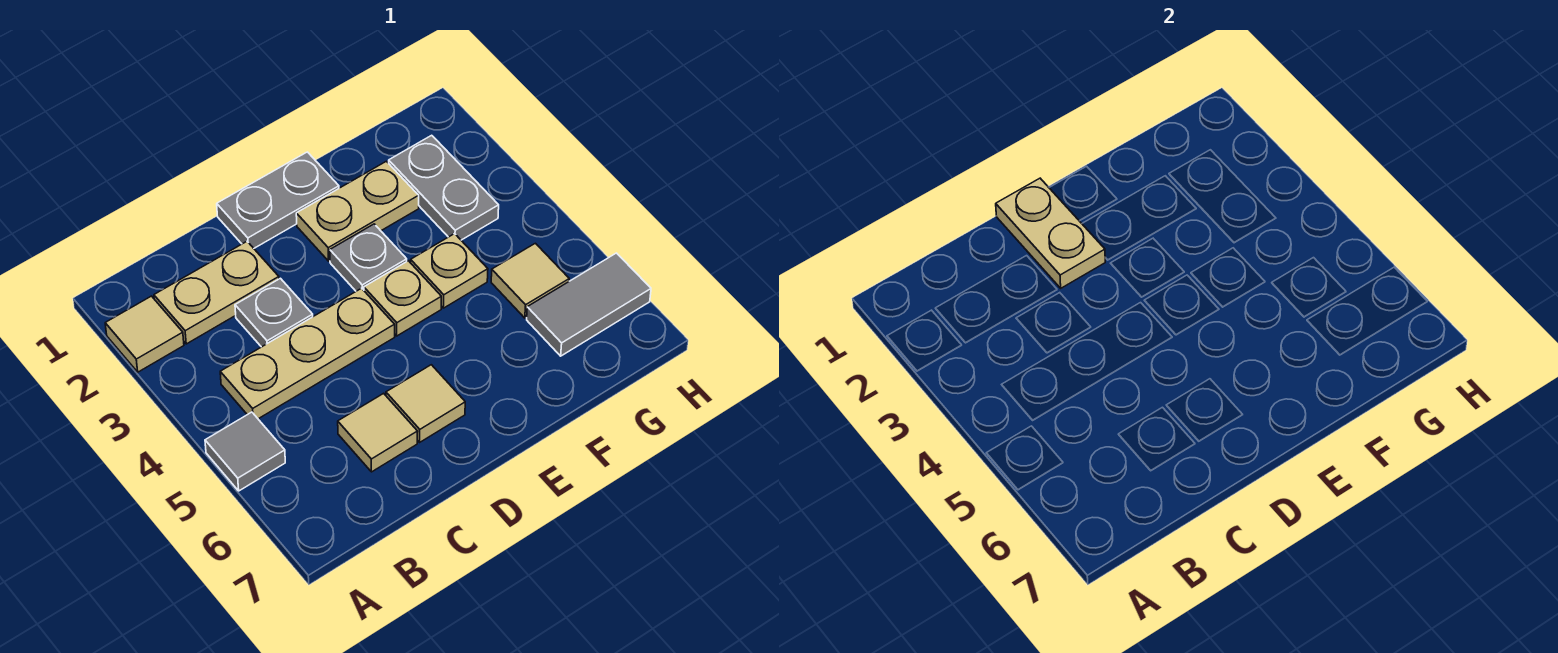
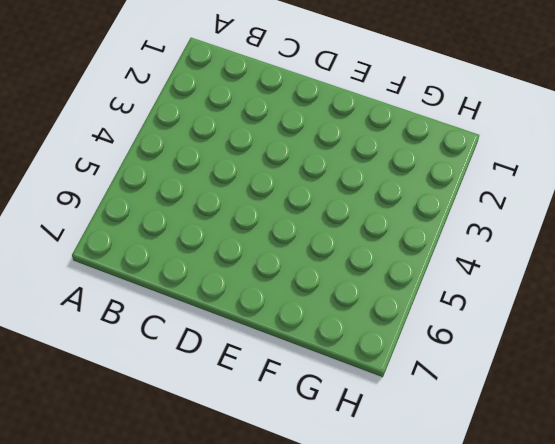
none -> tan tile A2 level 1
none -> grey tile A5 level 1
none -> tan plate B2:C2 level 1

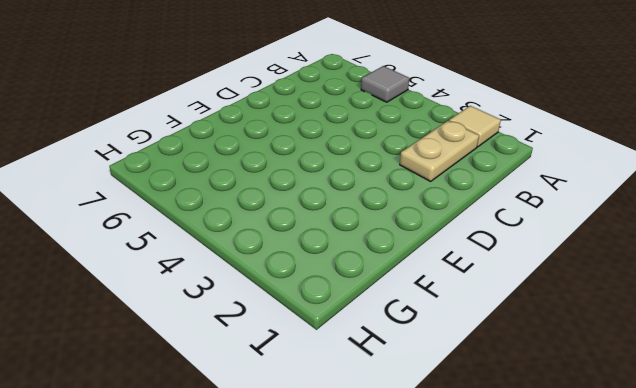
none -> tan plate B4:D4 level 1
none -> grey plate C3 level 1
none -> tan tile C6 level 1

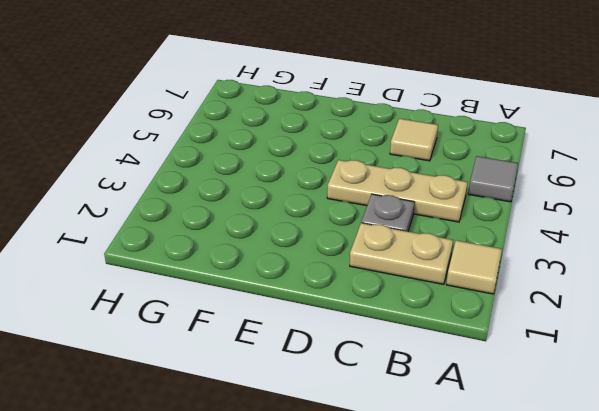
none -> grey plate D1:E1 level 1
none -> tan tile D6 level 1
none -> tan plate E2:F2 level 1

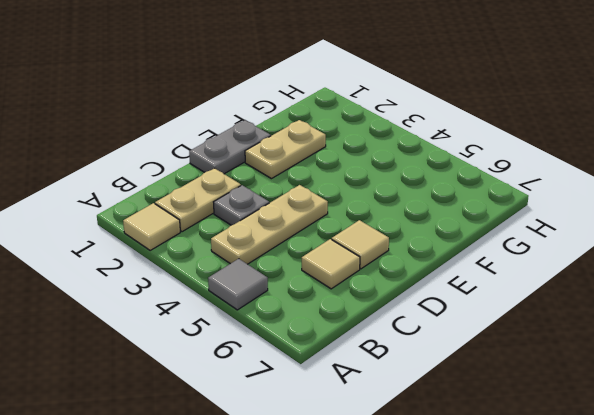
none -> grey plate E3 level 1
none -> tan plate E4 level 1
none -> tan plate F4 level 1

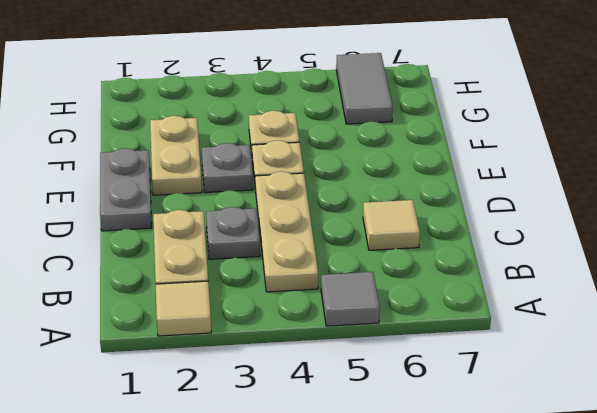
none -> tan tile D6 level 1
none -> grey plate G2:G3 level 1
none -> tan tile G5 level 1

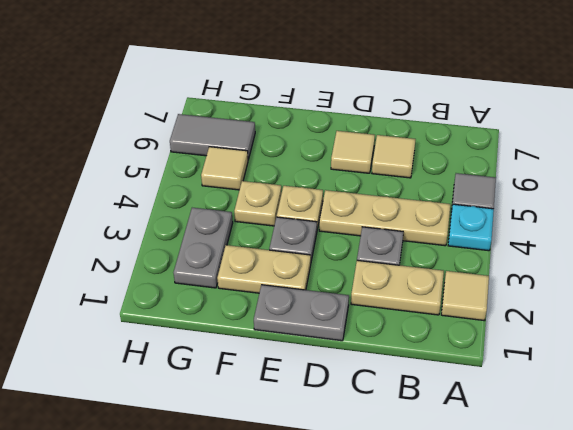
cyan plate A4 level 1 -> none
none -> tan plate D1:D2 level 2

